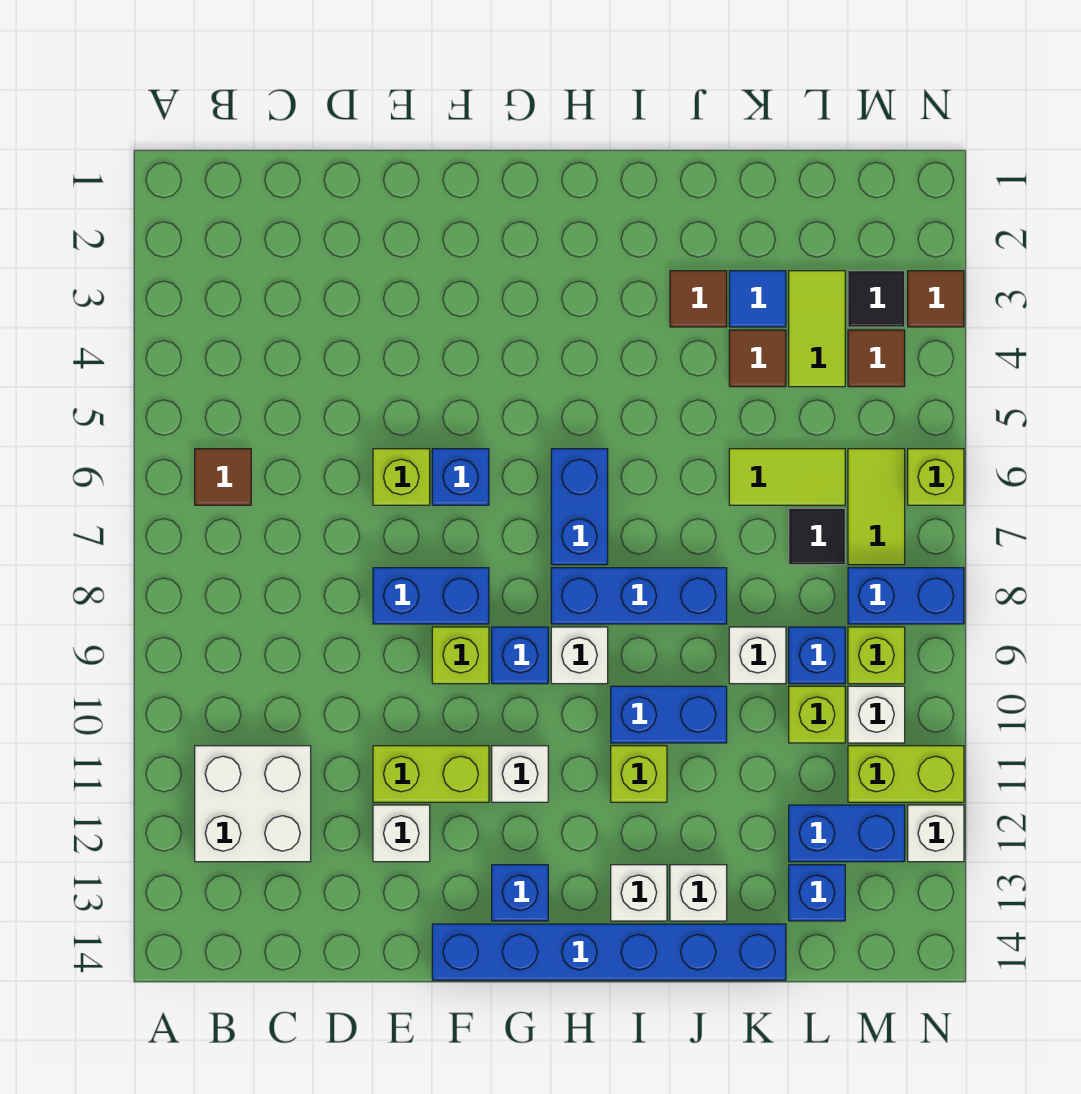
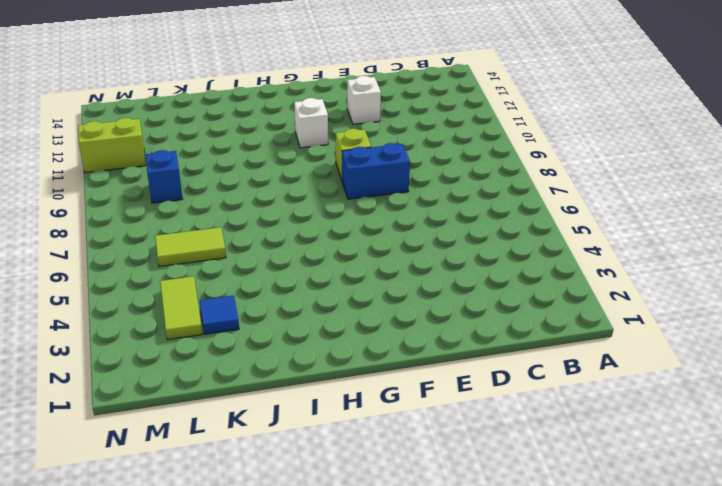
none -> brown tile B6 level 1
none -> white brick B11:C12 level 1
none -> lime brick E6 level 1
none -> lime brick E11:F11 level 1

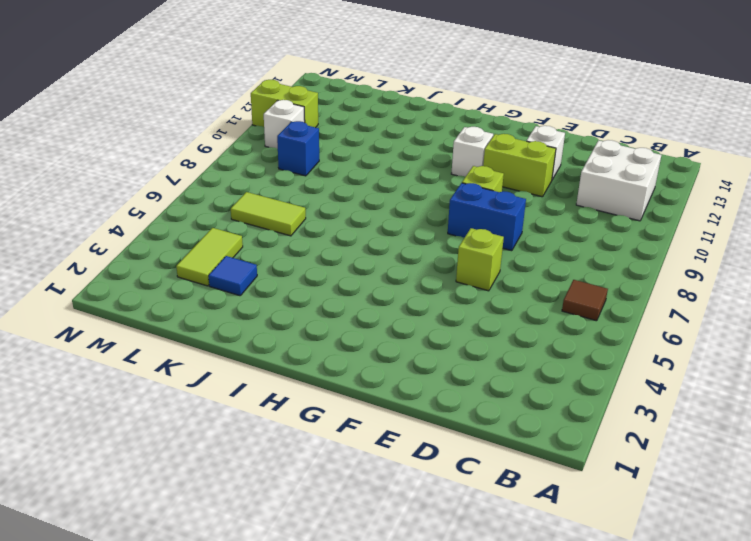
none -> blue brick F6 level 1
none -> blue brick F14:K14 level 1
none -> blue brick G9 level 1
none -> blue brick G13 level 1

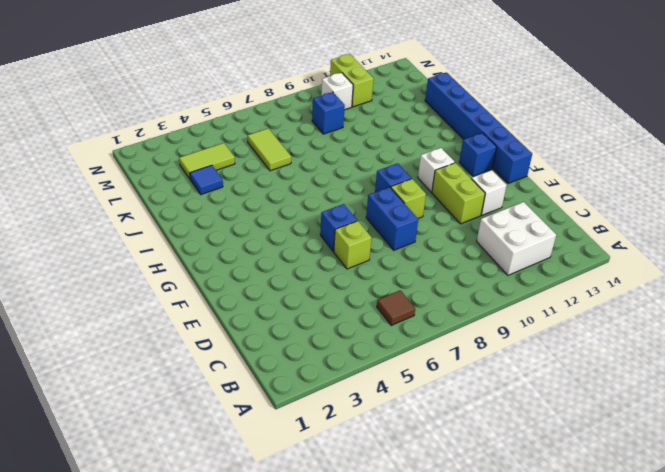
none -> blue brick H6:H7 level 1
none -> blue brick H8:J8 level 1
none -> white brick H9 level 1
none -> blue brick I10:J10 level 1

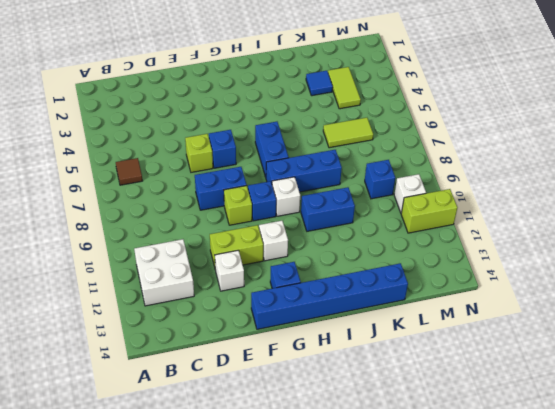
none -> lime brick I11 level 1
none -> white brick I13 level 1
none -> brown tile J3 level 1
none -> white brick J13 level 1

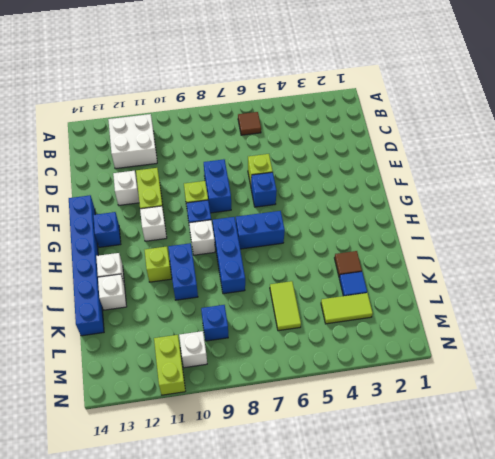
none -> brown tile K4 level 1
none -> white brick K9 level 1
none -> black tile L7 level 1
none -> lime brick L10 level 1

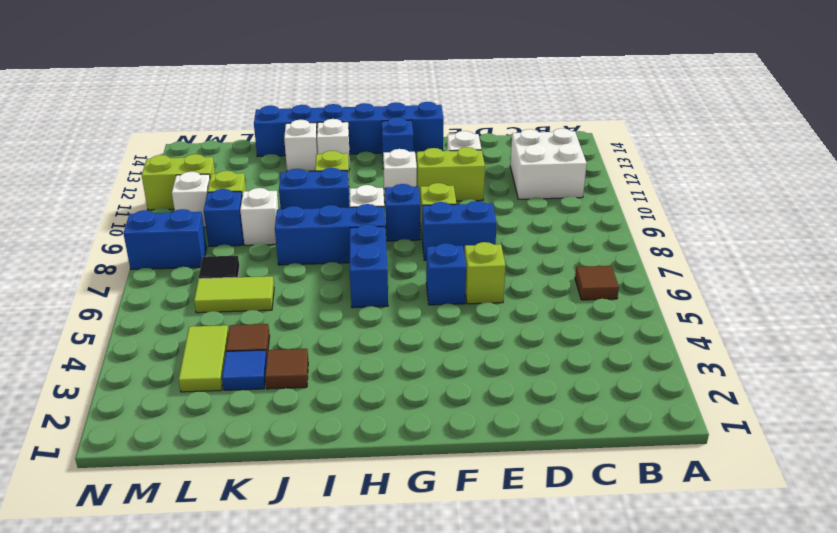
none -> blue brick L12:M12 level 1
none -> blue brick L13 level 1
none -> black tile M3 level 1
none -> brown tile M4 level 1

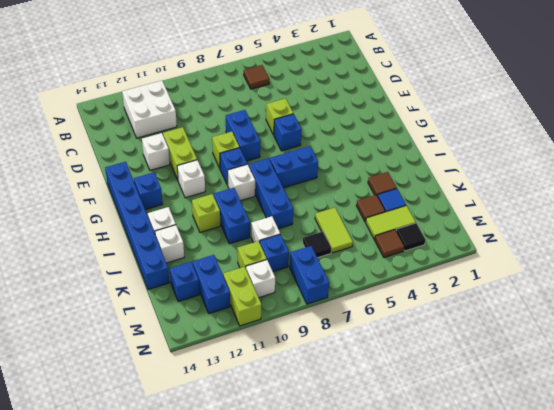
none -> lime tile M6:M7 level 1
none -> lime brick M9 level 1
none -> brown tile N3 level 1
none -> lime brick N6 level 1

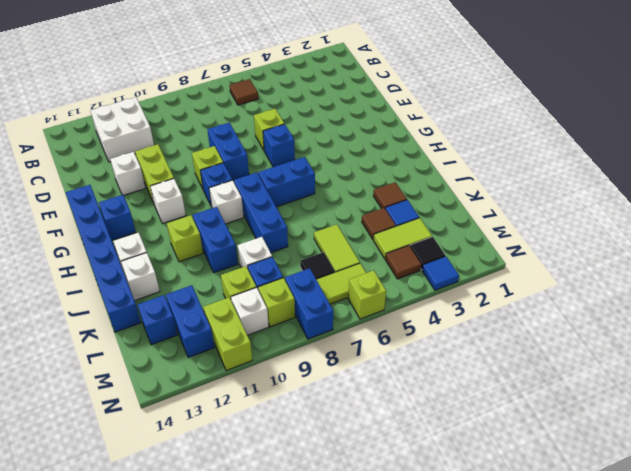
blue tile N3 level 1 -> brown tile N3 level 1
none -> white brick N12 level 1

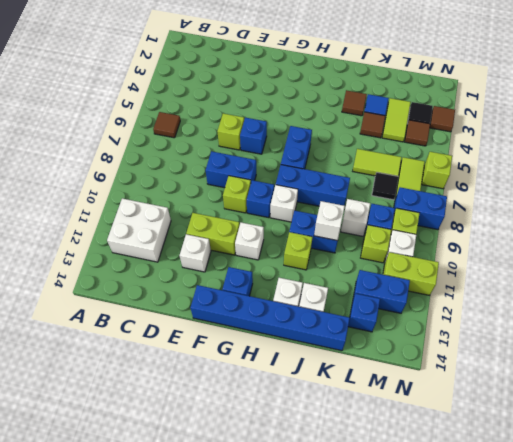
white brick J10 level 2 -> white brick N12 level 1

